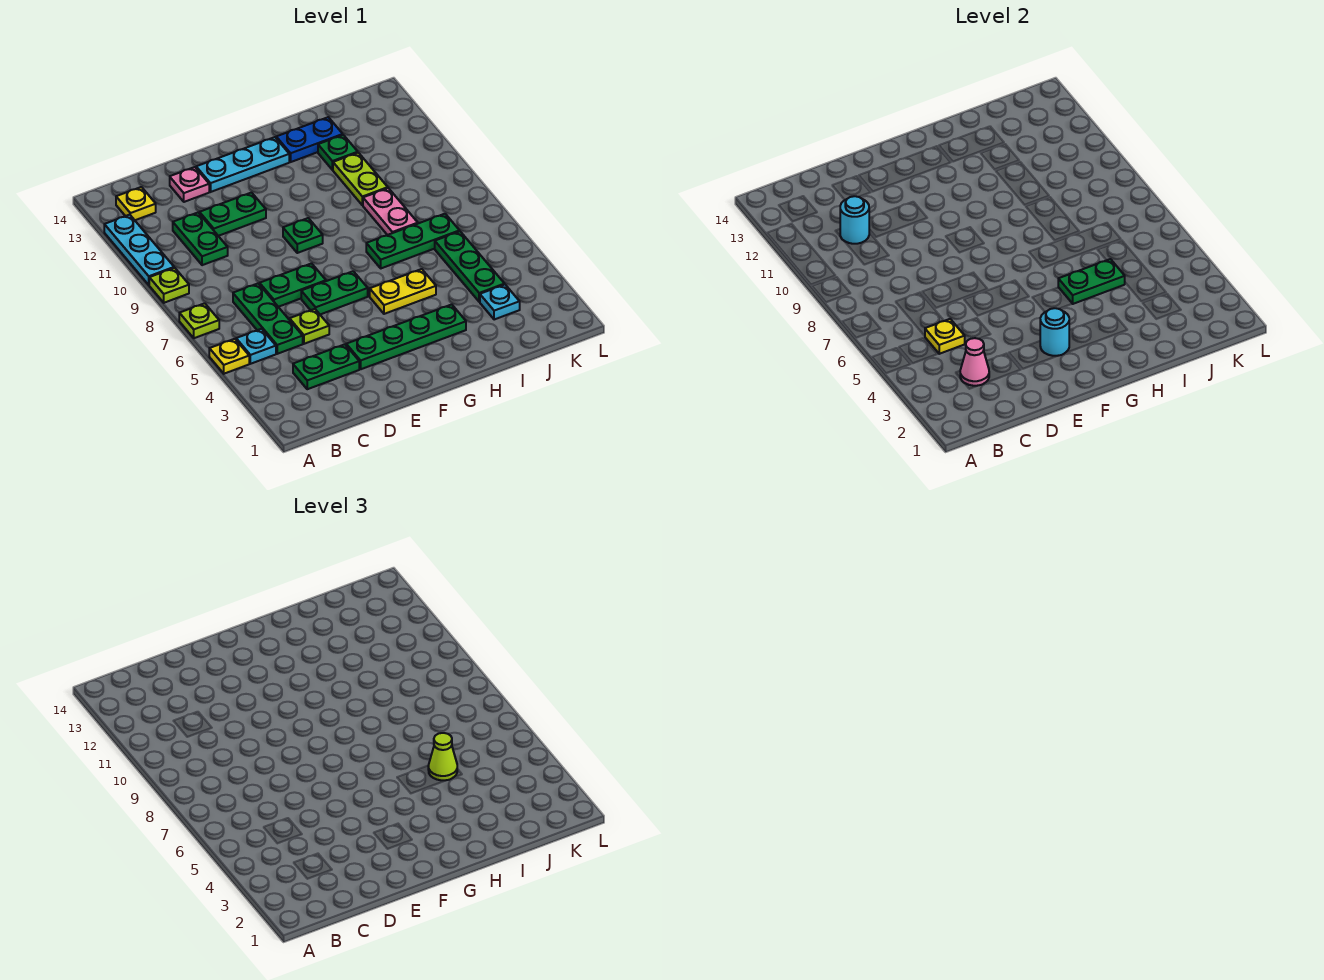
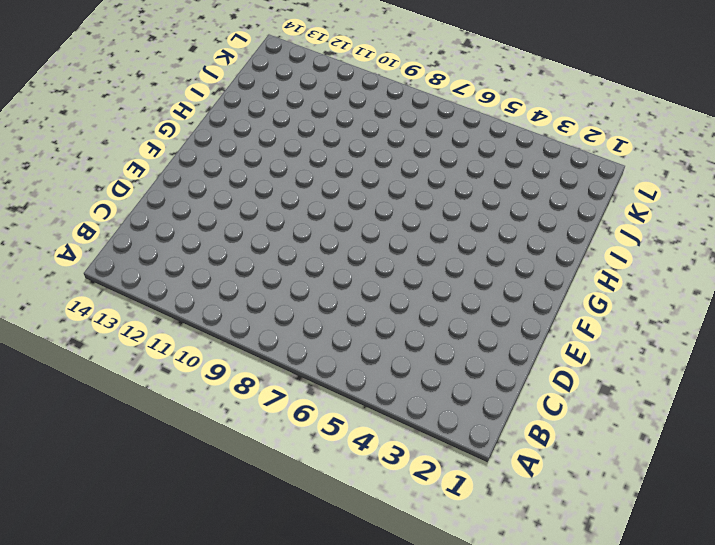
none -> yellow plate A5 level 1
none -> lime plate A7 level 1
none -> lime plate A9 level 1
none -> cyan plate A10:A12 level 1

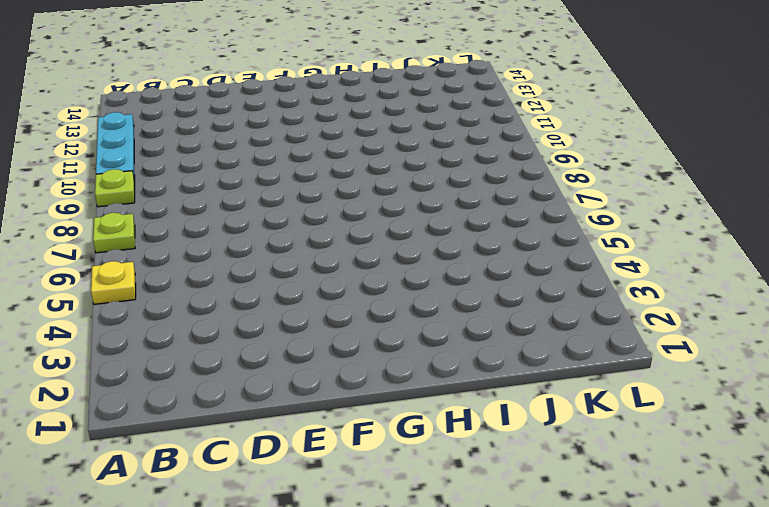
none -> cyan plate B5 level 1
none -> yellow plate B13 level 1
none -> green plate C3:D3 level 1
none -> green plate C5:C7 level 1

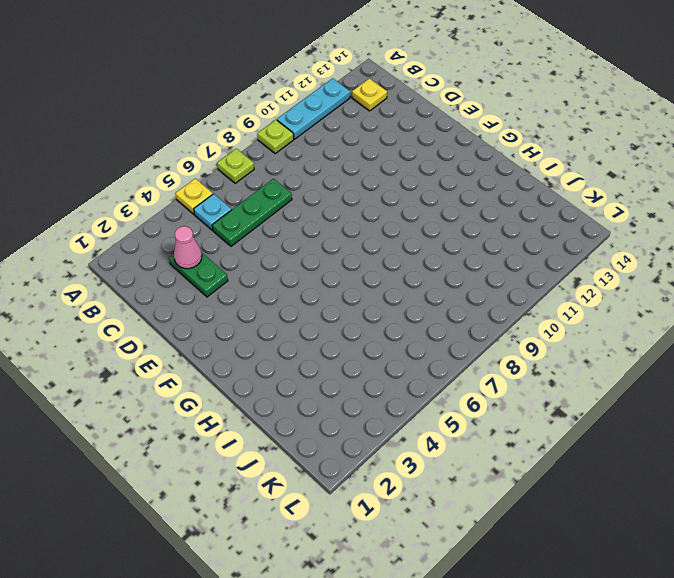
none -> green plate C10:C11 level 1
none -> lime plate D5 level 1
none -> green plate D7:E7 level 1
none -> green plate D11:E11 level 1

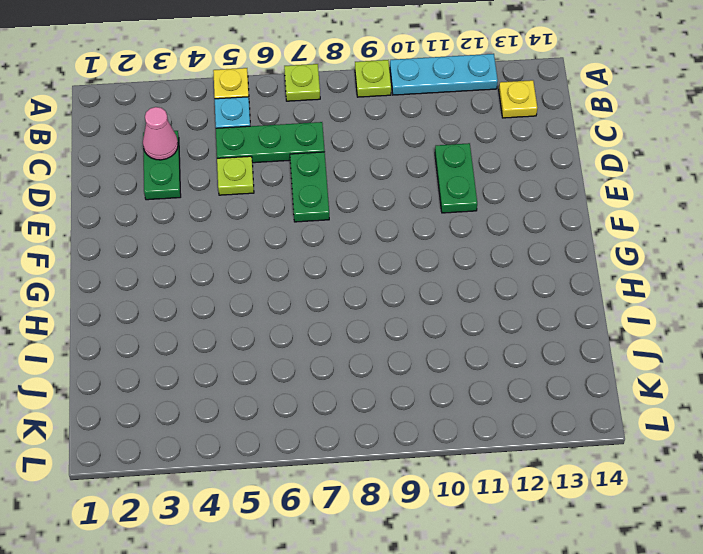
none -> green plate C10:C11 level 1
none -> pink plate D13 level 1
none -> green plate E3:H3 level 1
none -> green plate E6:F6 level 1

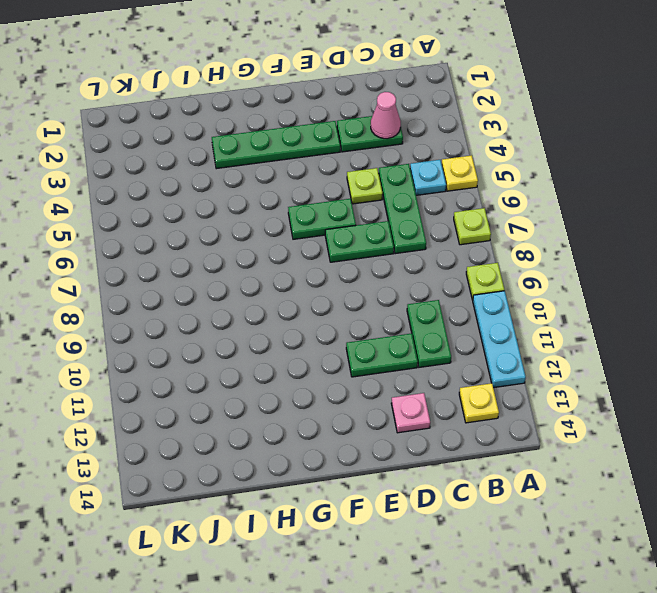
none -> cyan plate E13:G13 level 1
none -> green plate F9 level 1
none -> yellow plate G5:H5 level 1
none -> green plate H7:J7 level 1

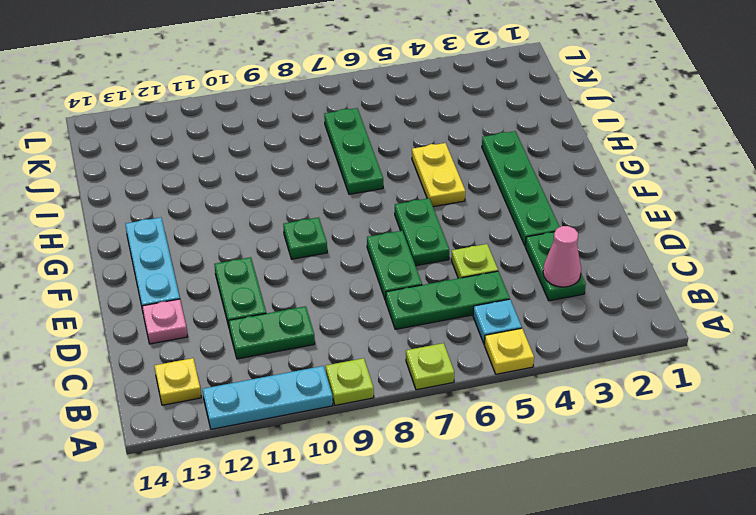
none -> blue plate H13:I13 level 1
none -> pink plate I8:I9 level 1
none -> lime plate I10:I11 level 1
none -> green plate I12 level 1

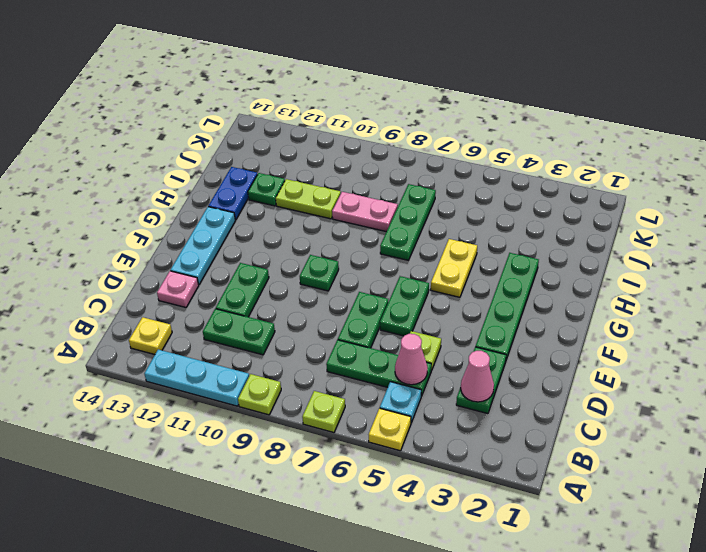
pink cone C5 level 2 -> yellow plate C5 level 2
none -> cyan plate J3 level 1
none -> green plate J4:J6 level 1
none -> cyan round brick C11 level 2
none -> cyan round brick F3 level 2

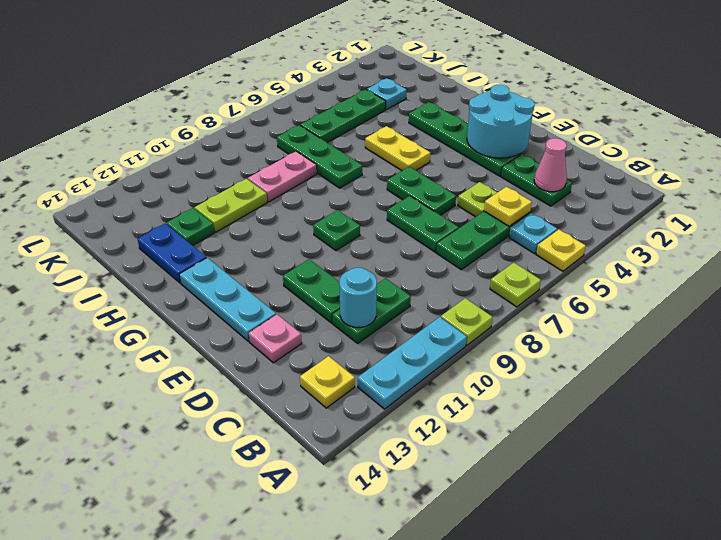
cyan round brick E2:F3 level 2 -> cyan round brick F3 level 2
none -> green plate H5:I5 level 2
none -> lime cone I5 level 3

